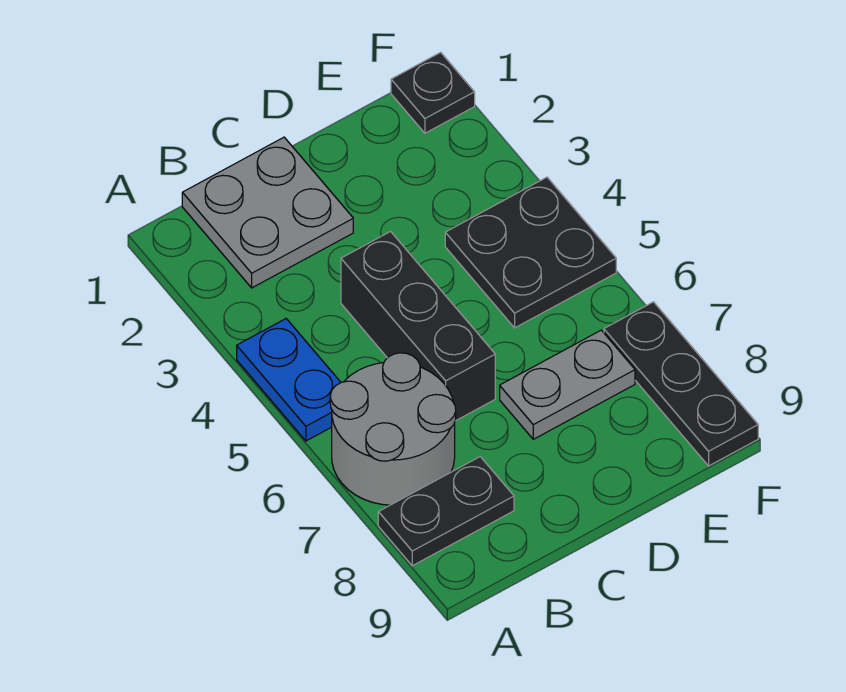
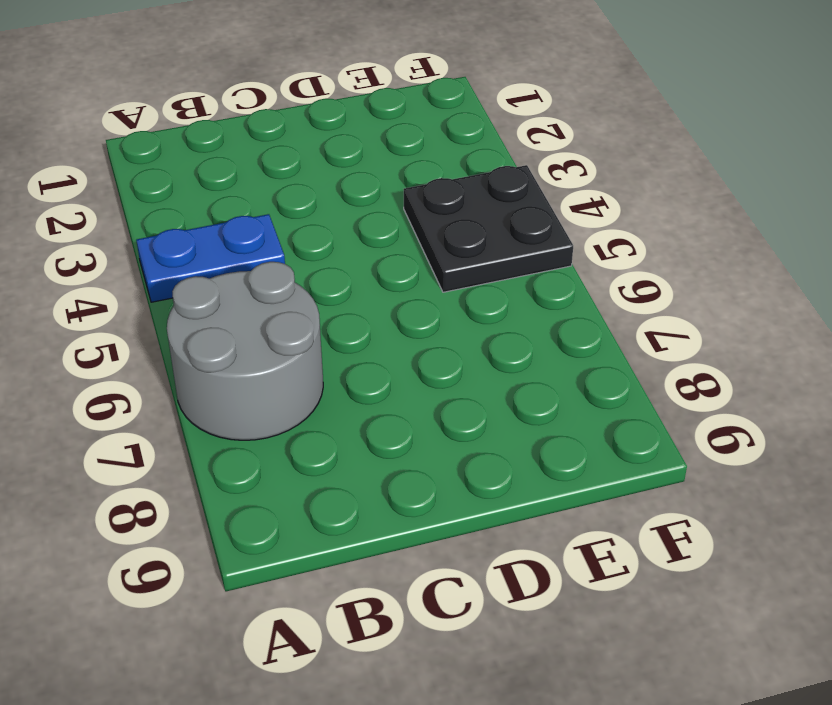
blue plate A4:B4 level 1 -> blue plate A4:A5 level 1
none -> black plate A8:B8 level 1
none -> grey plate B1:C2 level 1

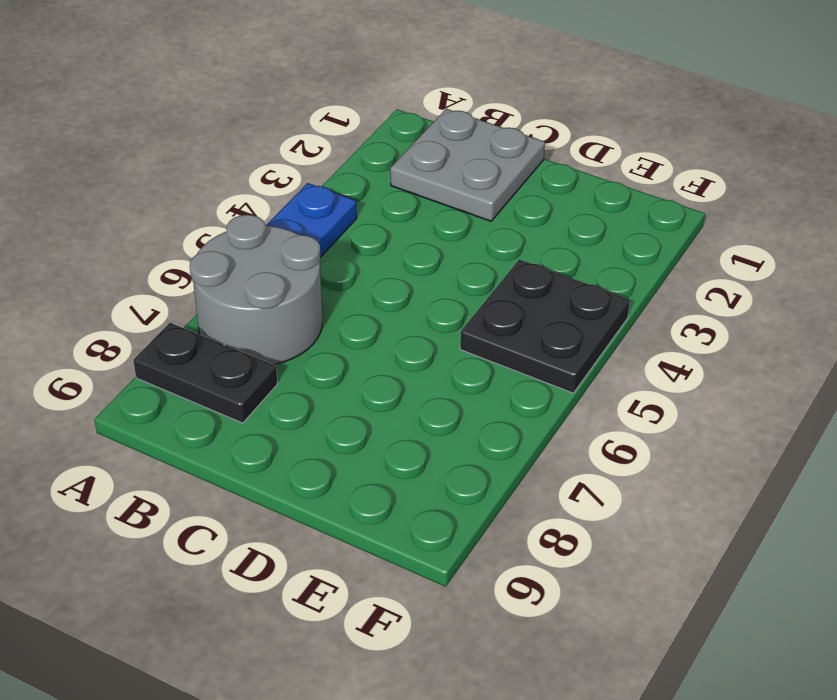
none -> black brick C4:C6 level 1
none -> grey plate D7:E7 level 1

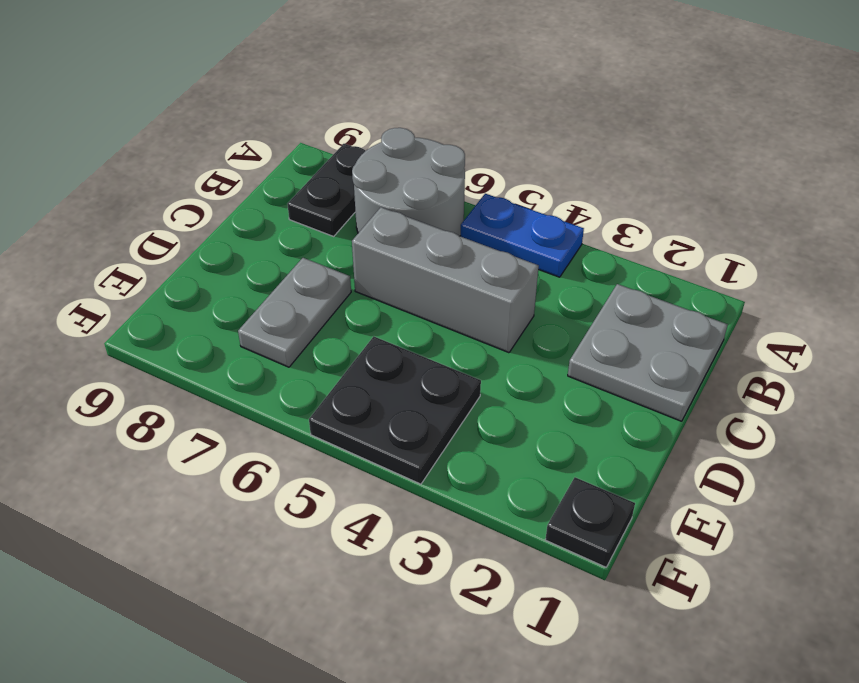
grey brick C4:C6 level 1 -> black brick C4:C6 level 1
none -> black plate F7:F9 level 1

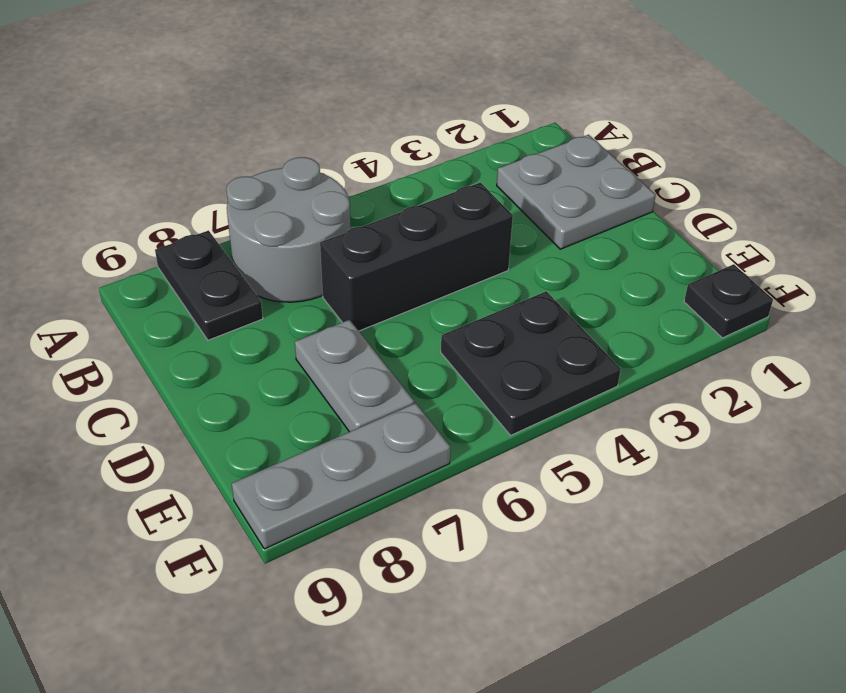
grey plate F7:F9 level 1 -> black plate F7:F9 level 1
none -> blue plate A4:A5 level 1

